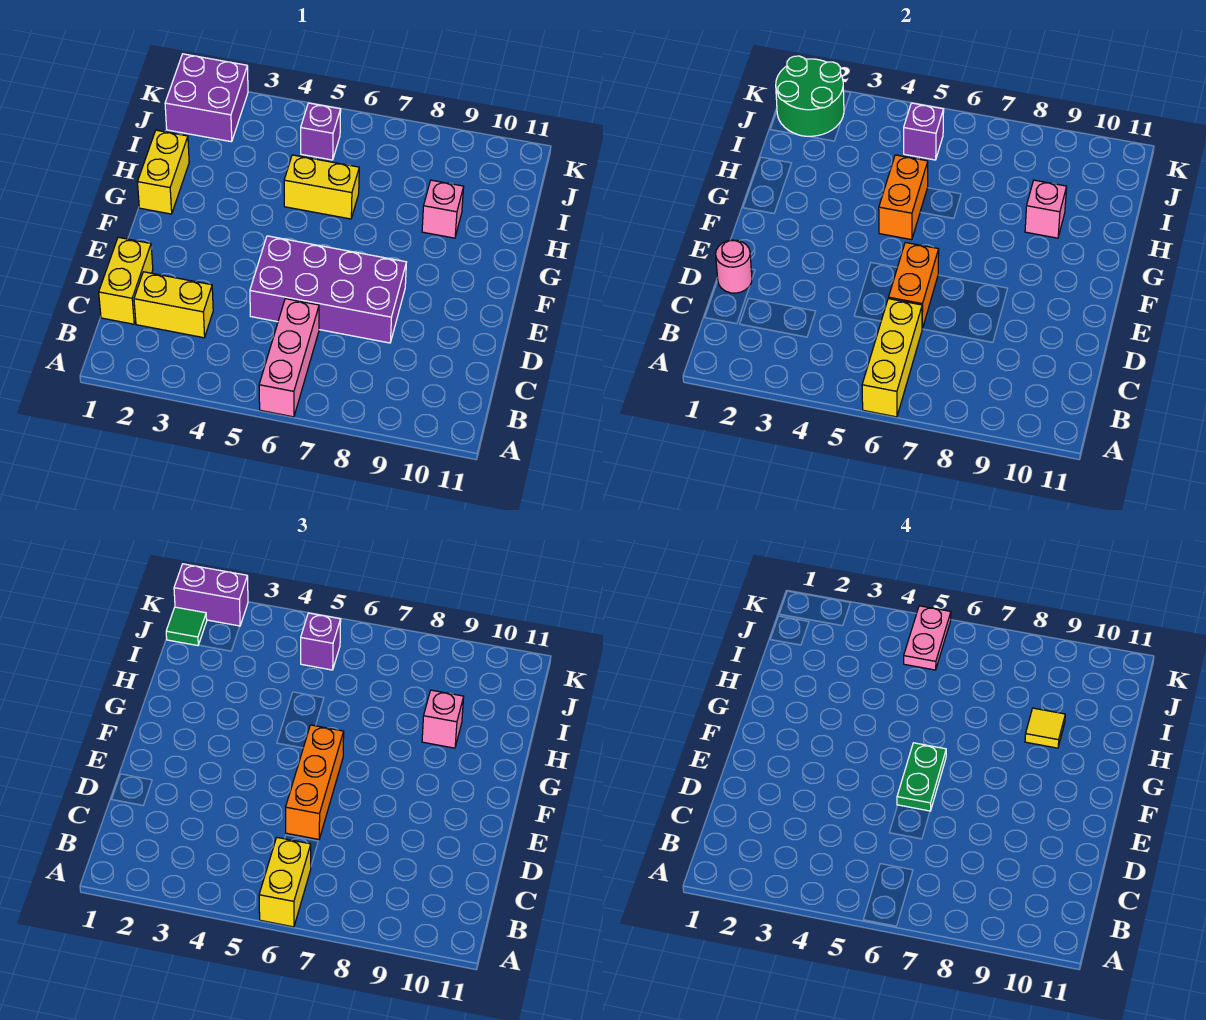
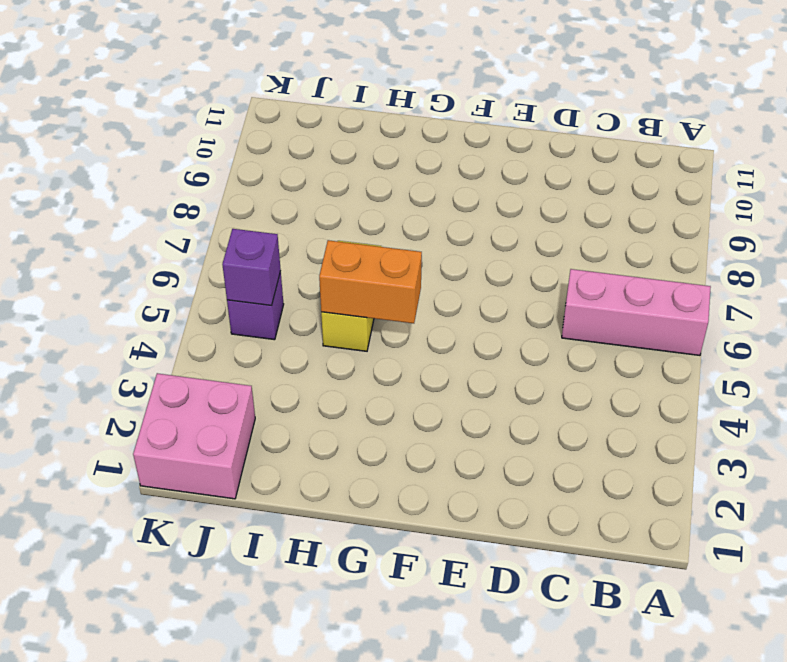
pink brick J1:K2 level 1 -> purple brick J1:K2 level 1
none -> yellow brick C1:D1 level 1
none -> yellow brick C2:C3 level 1
none -> purple brick D5:E8 level 1

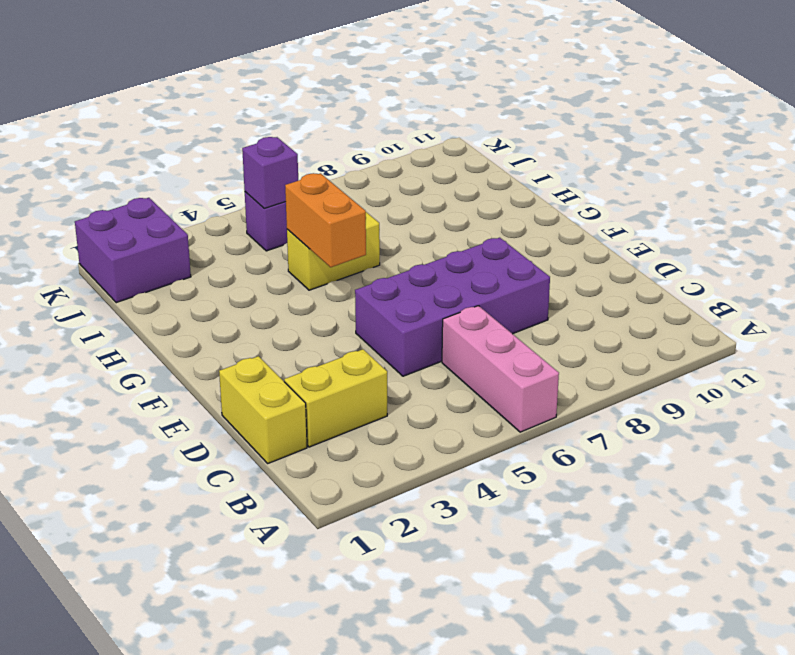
none -> yellow brick G1:H1 level 1
none -> pink brick H9 level 1
none -> yellow brick A6:C6 level 2

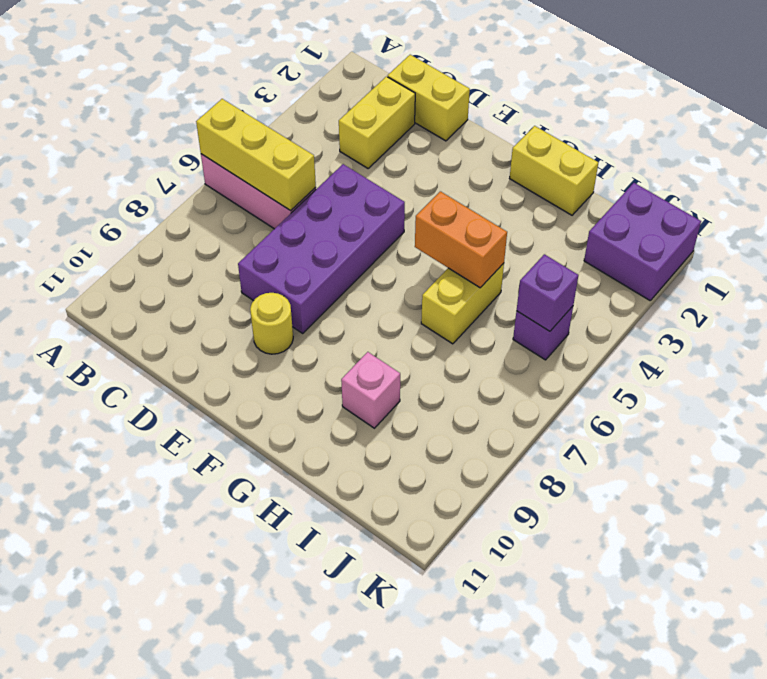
yellow round brick E9 level 1 -> none
none -> pink round brick D1 level 2
none -> orange brick D6:E6 level 2
none -> pink brick H9 level 2

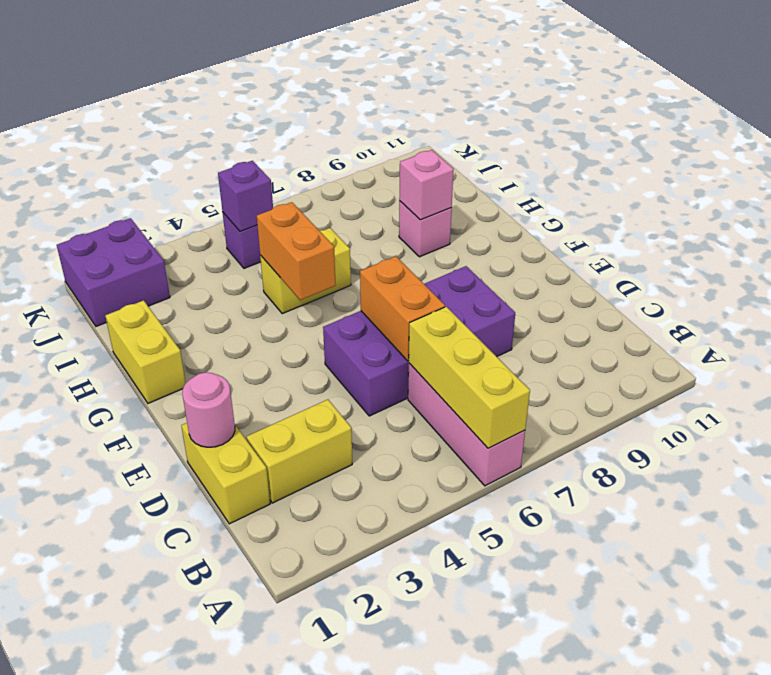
none -> green round brick J1:K2 level 2
none -> yellow brick A6:B6 level 3
none -> orange brick D6:F6 level 3

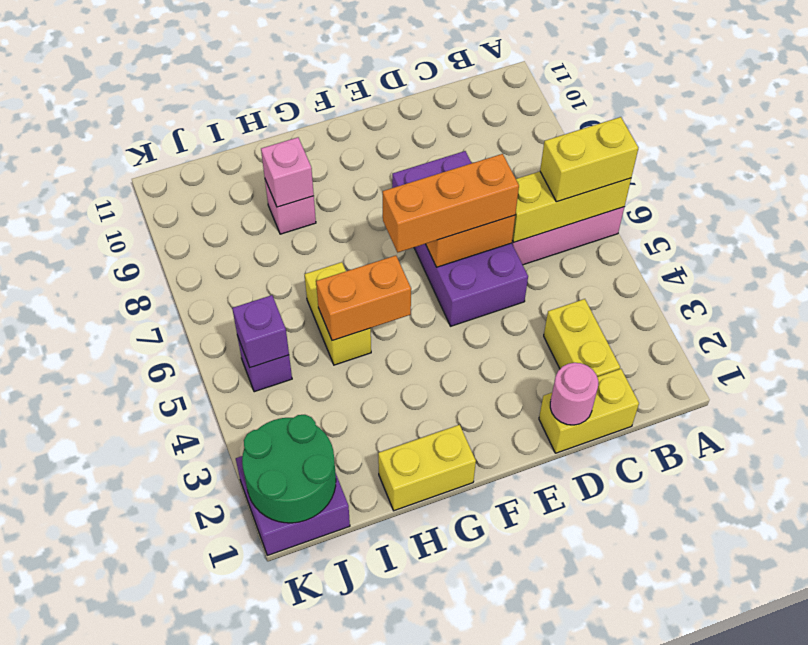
none -> pink brick H9 level 3
none -> green tile J1 level 3
none -> purple brick J5 level 3

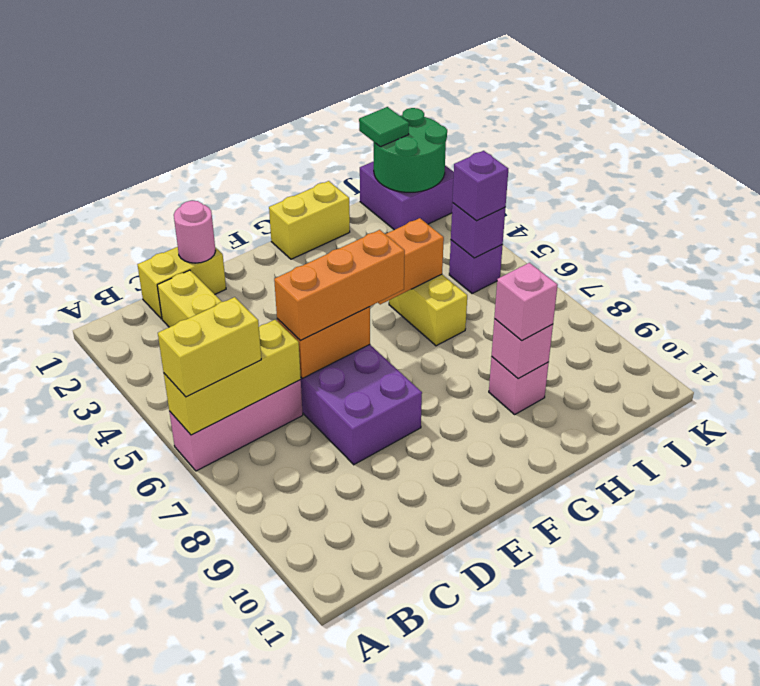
none -> purple brick K1:K2 level 3
none -> green plate E6:F6 level 4
none -> yellow tile H9 level 4

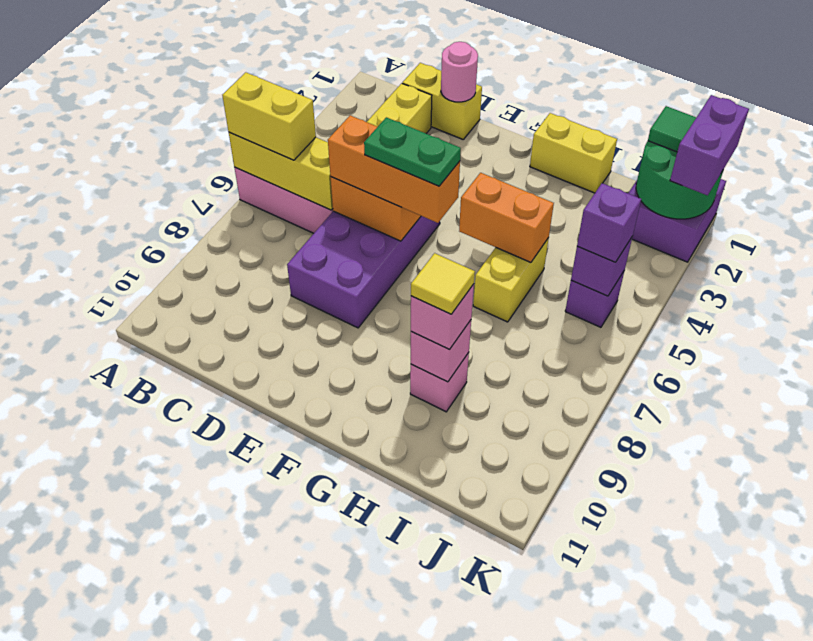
none -> pink plate J5:K5 level 4

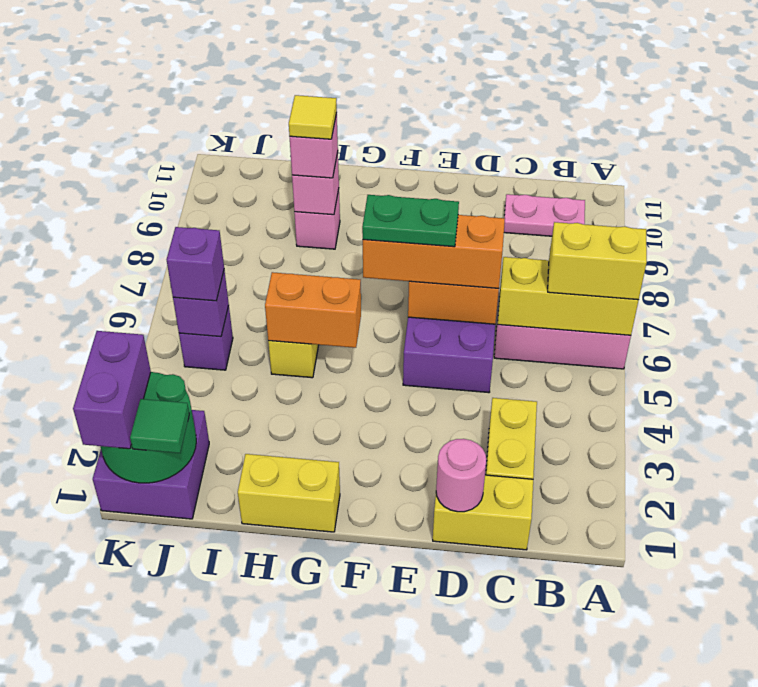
pink plate B10:C10 level 1 -> pink plate J5:K5 level 4

